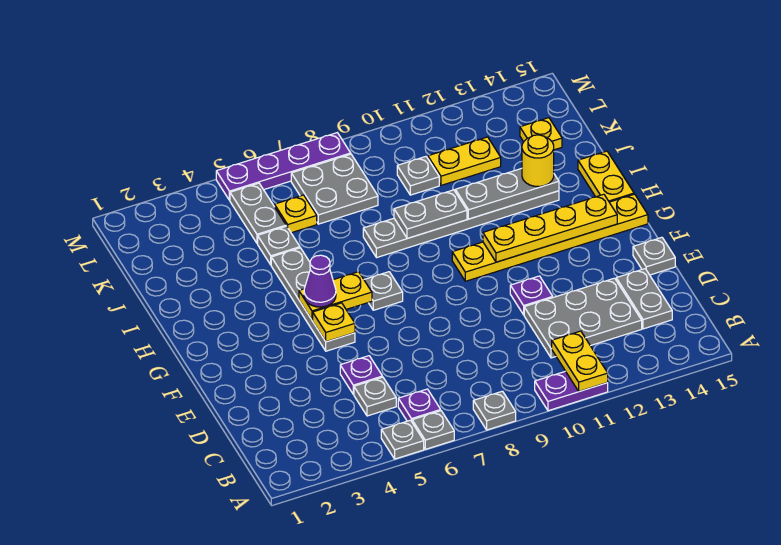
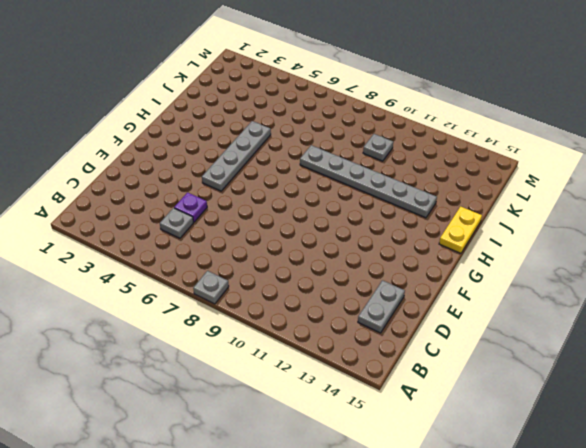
none -> grey plate A5 level 1
none -> grey plate A6 level 1
none -> purple plate A10:A11 level 1
none -> purple plate B6 level 1

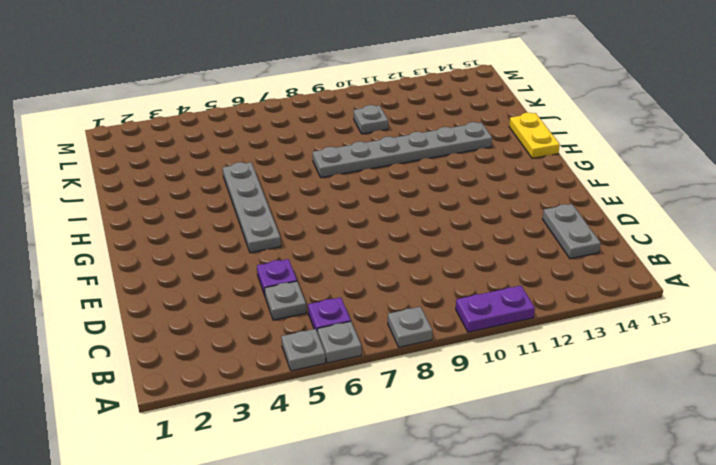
none -> grey plate C11:D13 level 1
none -> purple plate E11 level 1
none -> grey plate E15 level 1
none -> grey plate G7 level 1

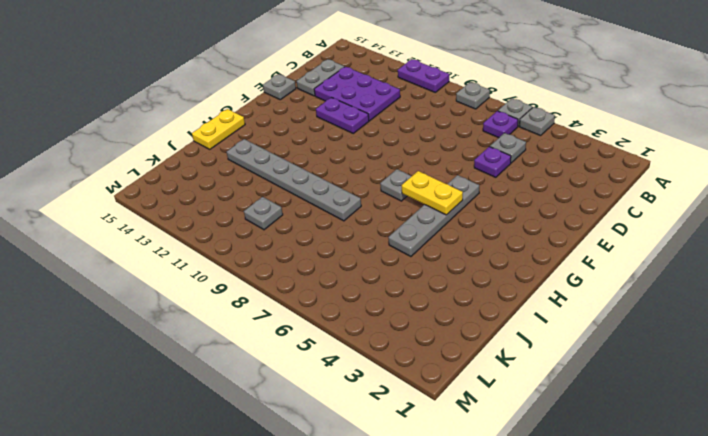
purple plate C11:D13 level 1 -> grey plate C11:D13 level 1
purple plate E11:E12 level 1 -> purple plate E11 level 1
none -> yellow plate G10:G15 level 1
none -> grey plate J5 level 1
none -> grey plate K5:L5 level 1
none -> yellow plate K6 level 1

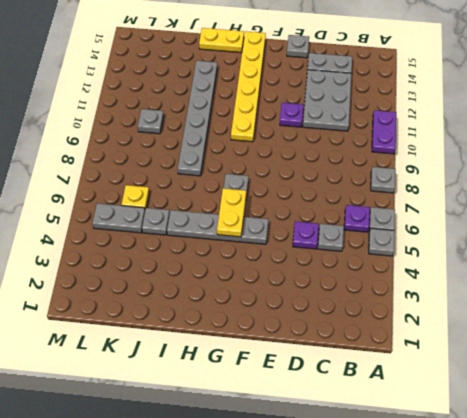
none -> grey plate K7:L8 level 1
none -> yellow plate K11:K12 level 1
none -> yellow plate K14 level 1
none -> purple plate M5:M8 level 1

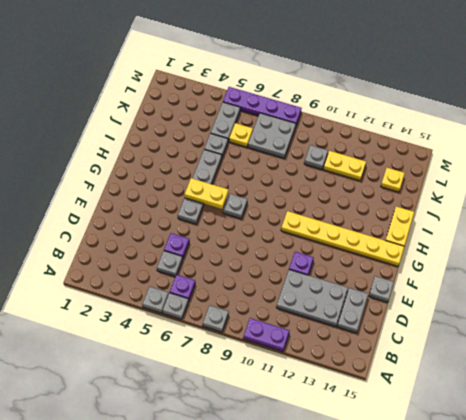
none -> grey plate I8:I13 level 1
none -> yellow plate A11:B11 level 2
none -> yellow plate F5 level 2
none -> yellow plate G11:G14 level 2

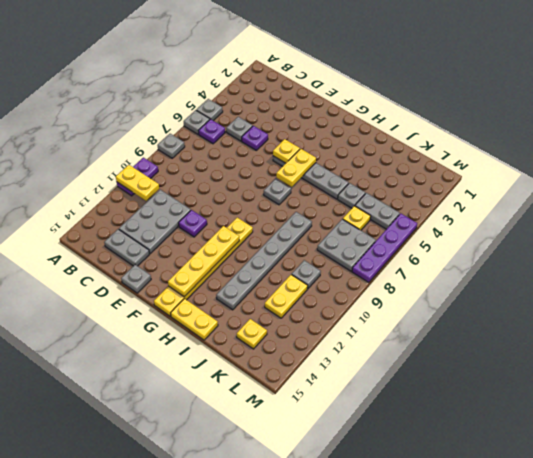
none -> grey plate I9:I10 level 2
none -> grey plate I11:I13 level 2
none -> purple cone G5 level 3
none -> yellow round brick I13 level 3

